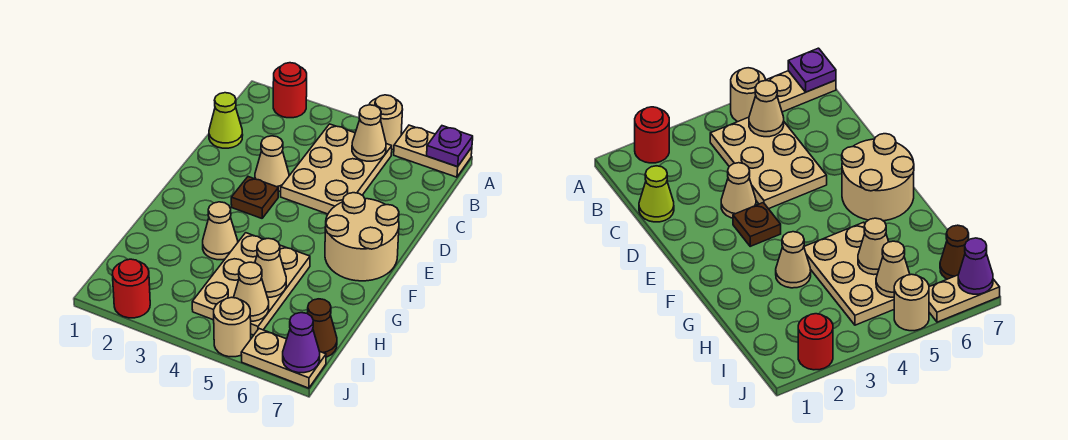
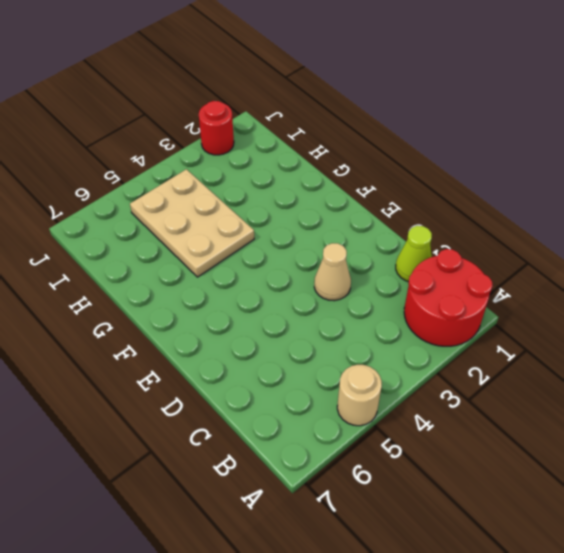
red round brick A1:B2 level 1 -> red round brick A2 level 1
none -> tan plate A6:A7 level 1
none -> tan plate B4:D5 level 1
none -> brown plate E3 level 1

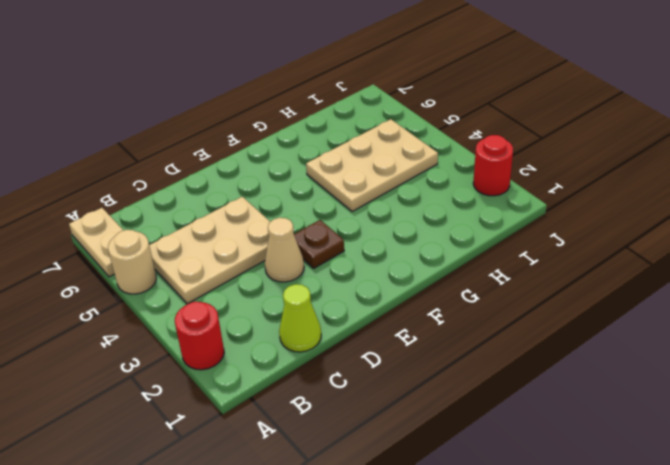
none -> tan round brick E6:F7 level 1
none -> tan cone G3 level 1
none -> brown cone I7 level 1

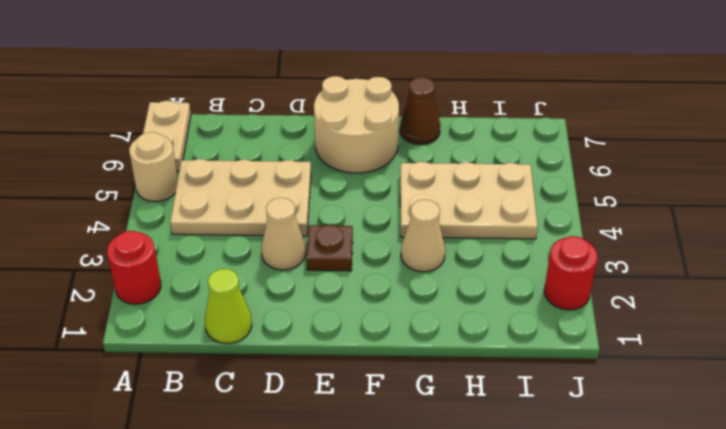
brown cone G7 level 1 -> brown cone I7 level 1
none -> tan round brick J5 level 1
none -> tan plate J6:J7 level 1
none -> purple plate A7 level 2

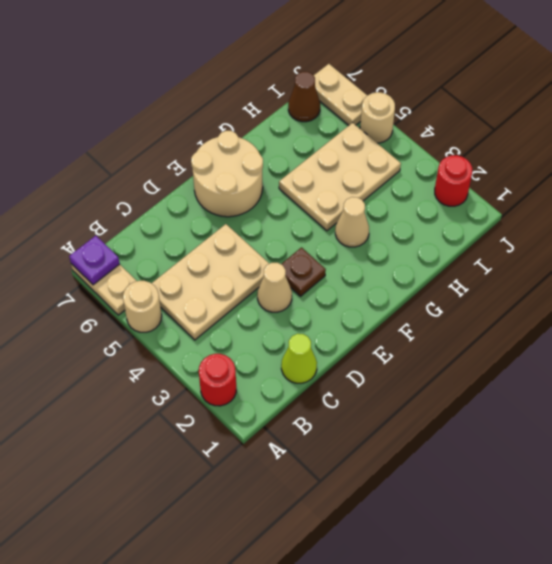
none -> tan cone B5 level 2
none -> tan cone H5 level 2
none -> tan cone I5 level 2

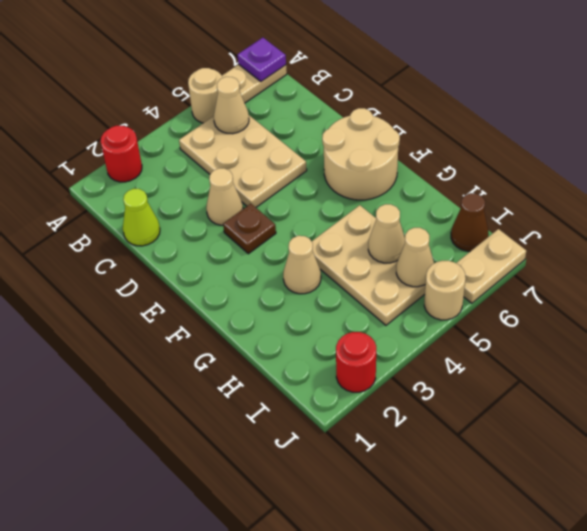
none -> purple cone J7 level 2

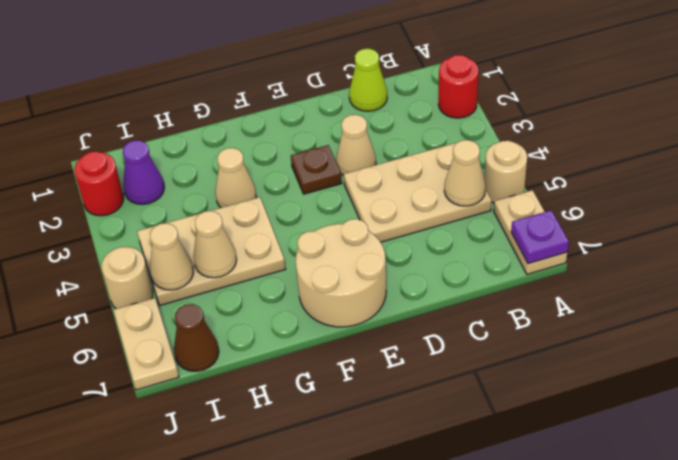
purple cone I2 level 1 -> purple cone J7 level 2

